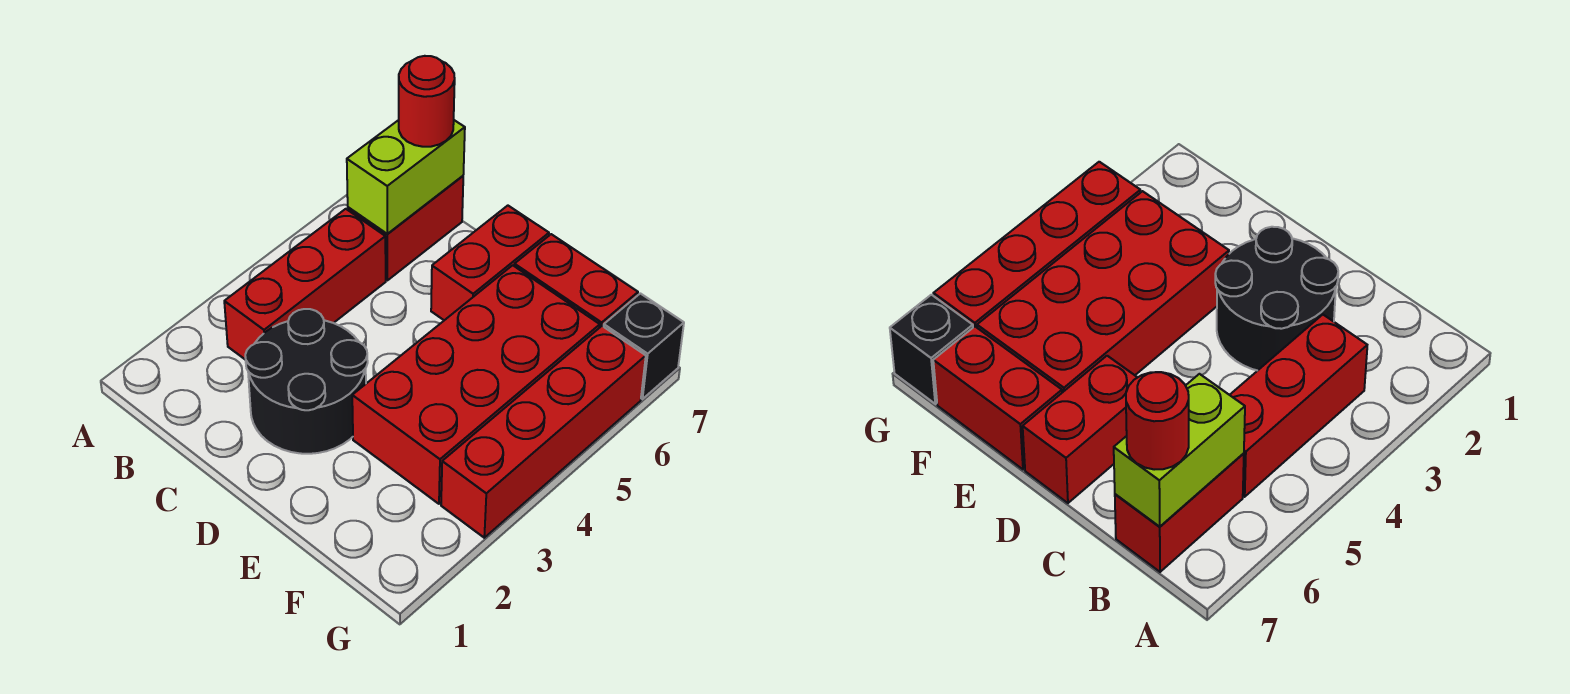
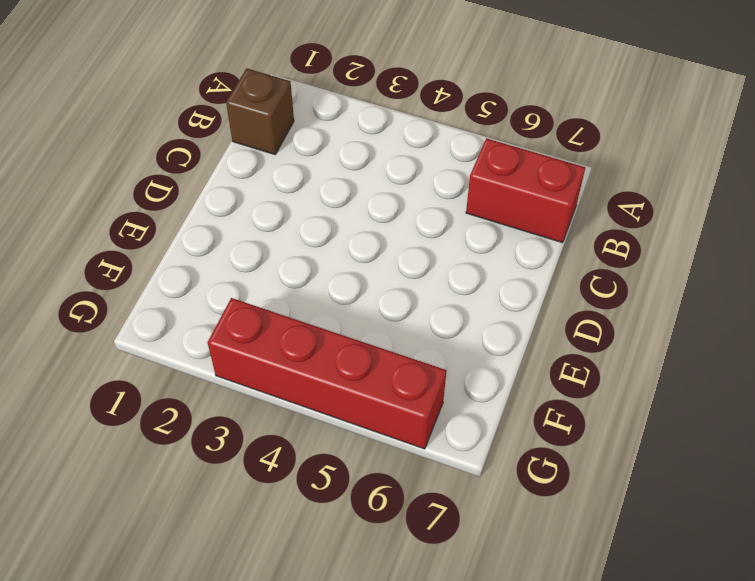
brown brick B1 level 1 -> none
none -> red brick B3:B5 level 1
none -> black round brick C2:D3 level 1

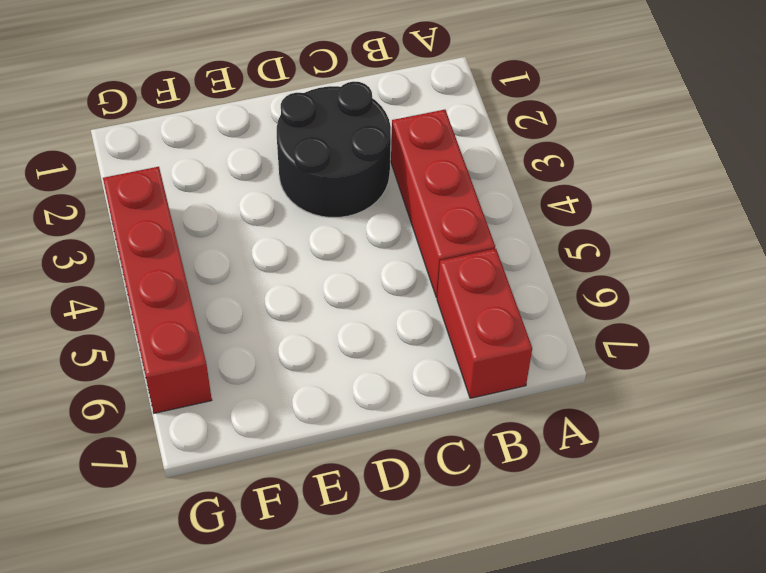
none -> red brick D6:D7 level 1
none -> red brick E3:F6 level 1

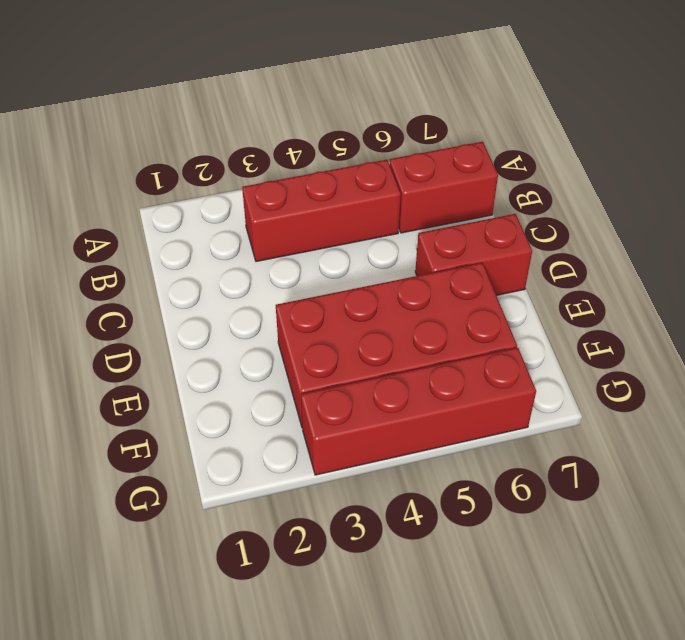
none -> black round brick C2:D3 level 1
none -> red brick E7:F7 level 1

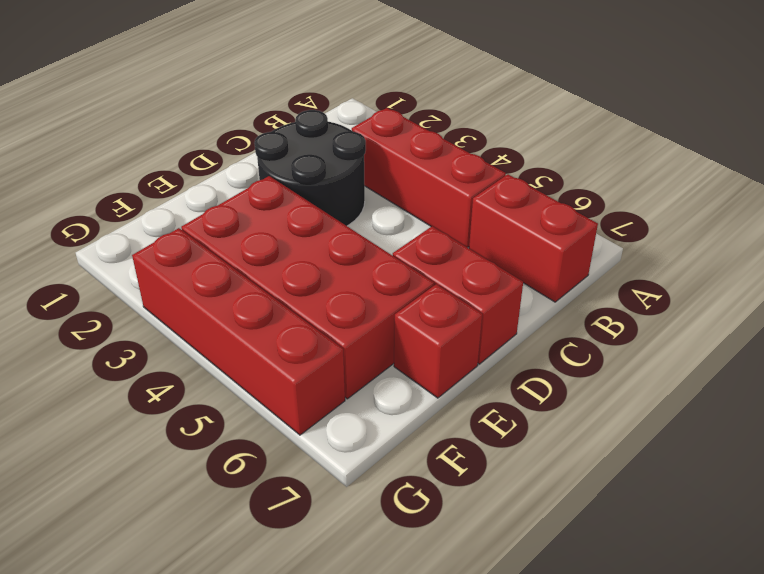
red brick E7 level 1 -> red brick E7:F7 level 1
none -> black brick G7 level 1
none -> lime brick B6:B7 level 2

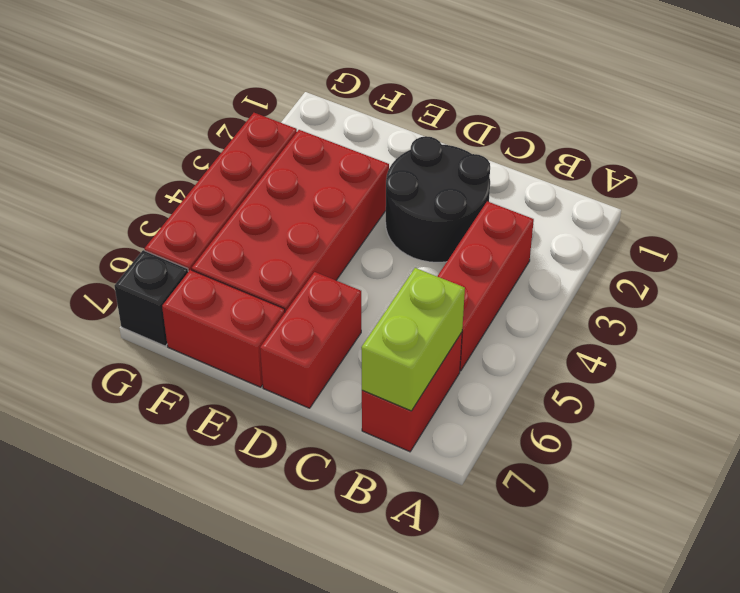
none -> red round brick B7 level 3

